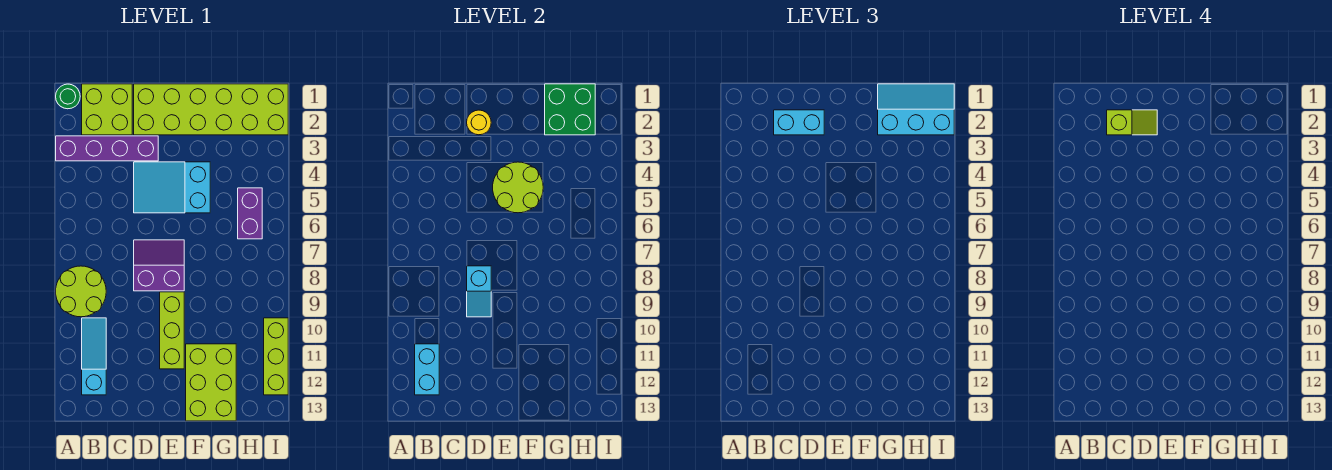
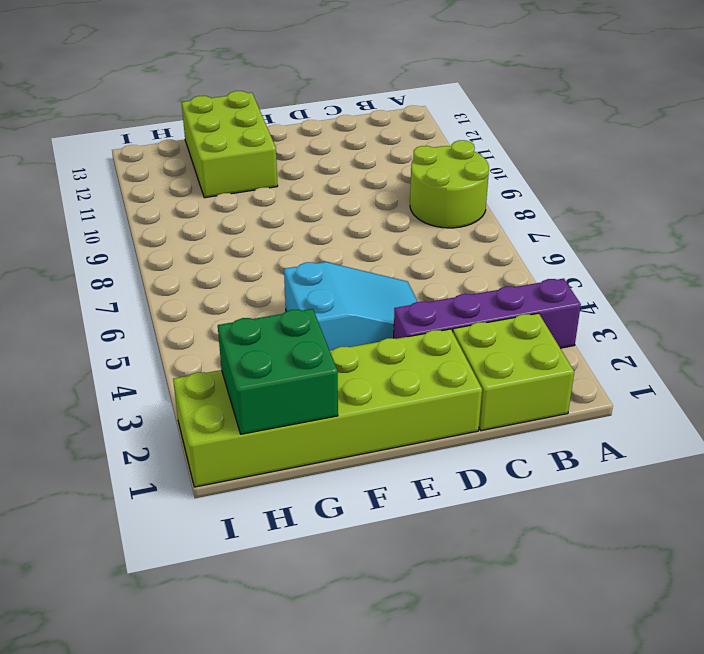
none -> green round brick A1 level 1
none -> cyan slope B10:B12 level 1 top 12
none -> purple slope D7:E8 level 1 top 8

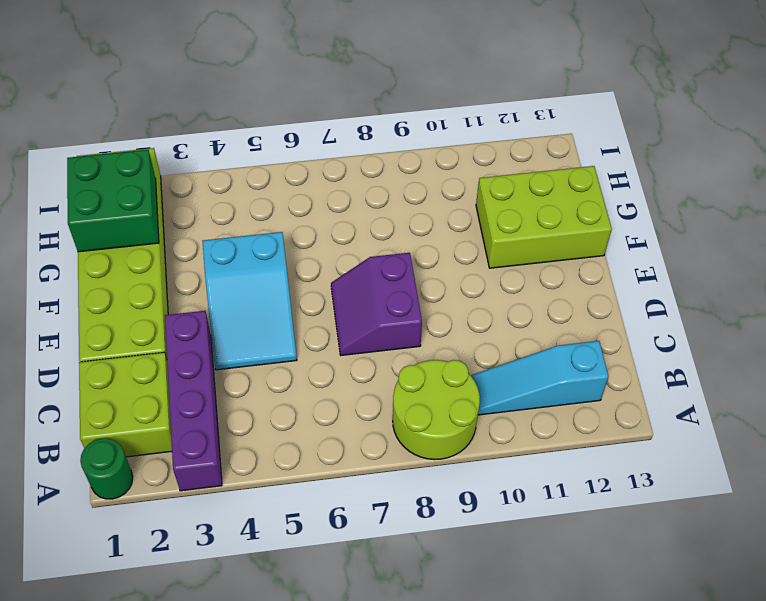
none -> lime brick E9:E11 level 1
none -> purple brick H5:H6 level 1
none -> lime brick I10:I12 level 1

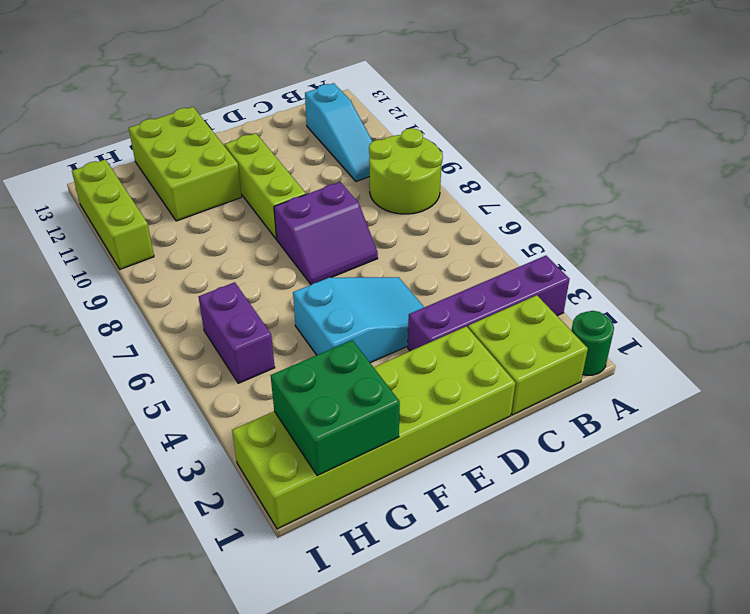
none -> cyan brick B11:B12 level 2
none -> yellow round brick D2 level 2
none -> cyan slope D8:D9 level 2 top 8

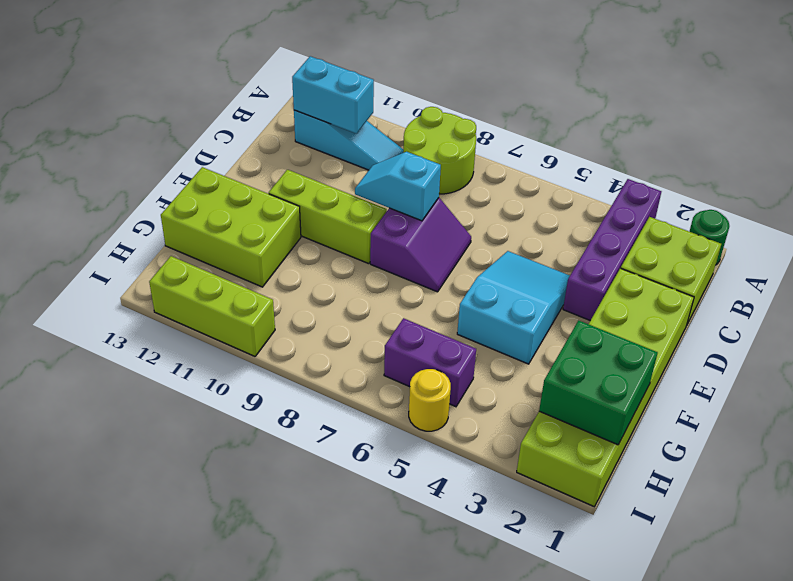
yellow round brick I5 level 1 -> yellow round brick D2 level 2
none -> lime round brick E4:F5 level 2
none -> cyan brick C2:D2 level 3
none -> cyan slope G1:I2 level 3 top 2

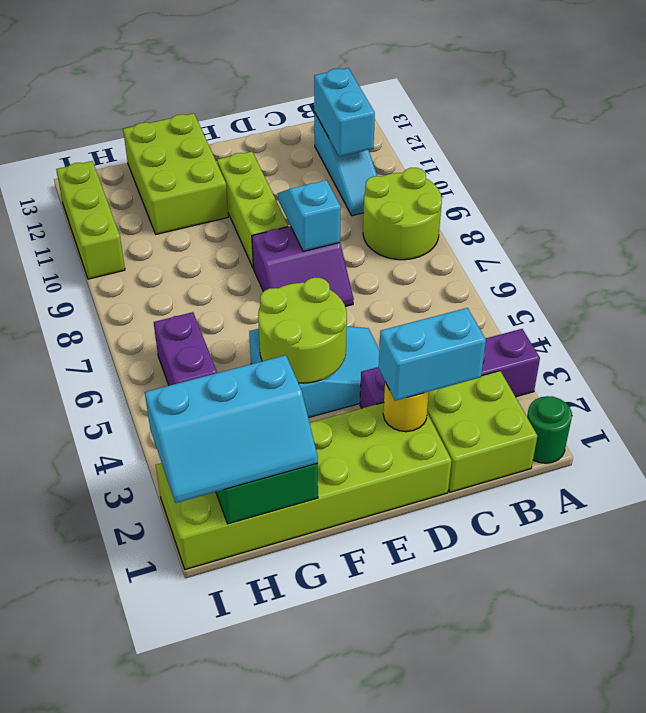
none -> lime slope C2:D2 level 4 top C

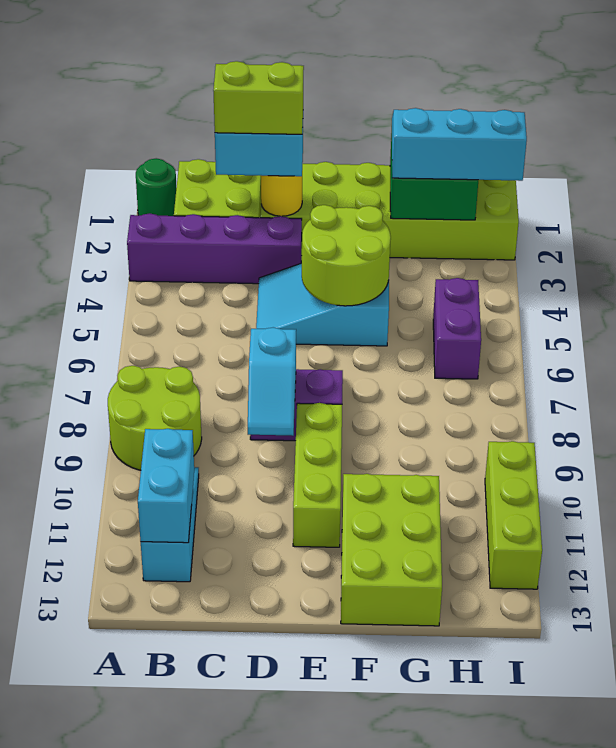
lime brick C2:D2 level 4 -> lime slope C2:D2 level 4 top C

